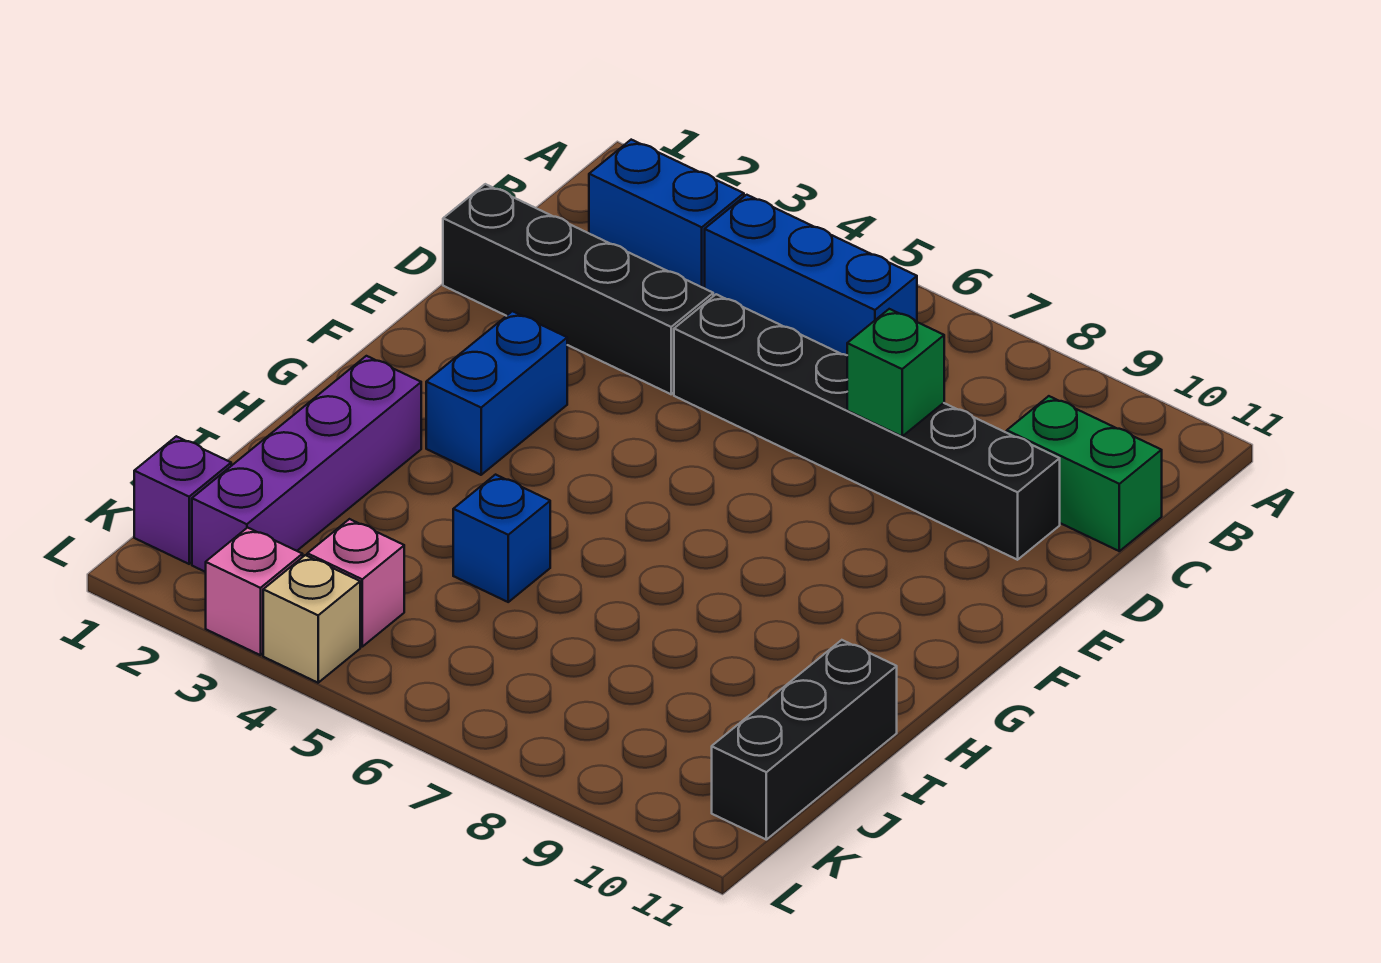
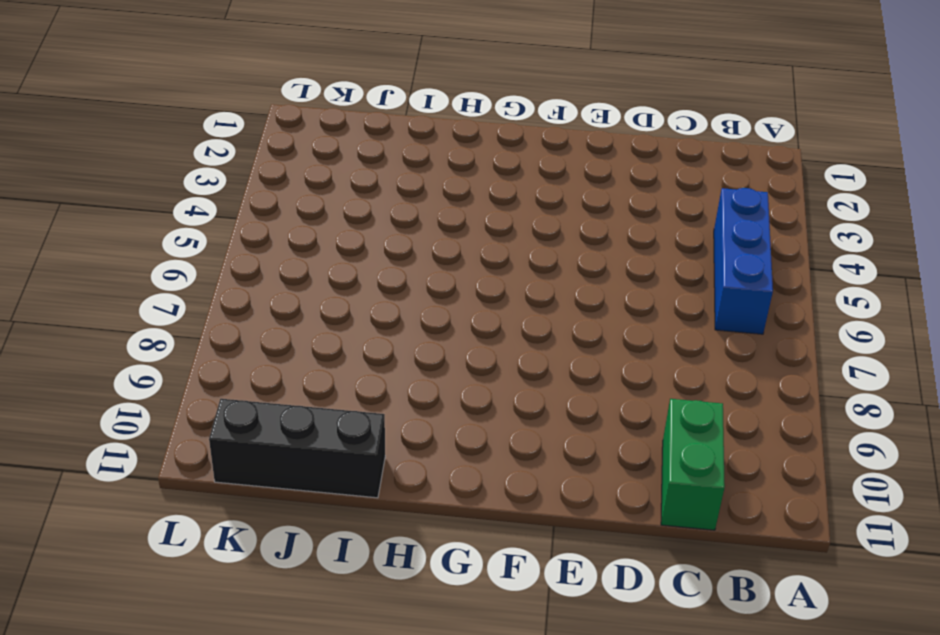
none -> blue brick B2:B3 level 1
none -> black brick D1:D4 level 1
none -> black brick D5:D10 level 1

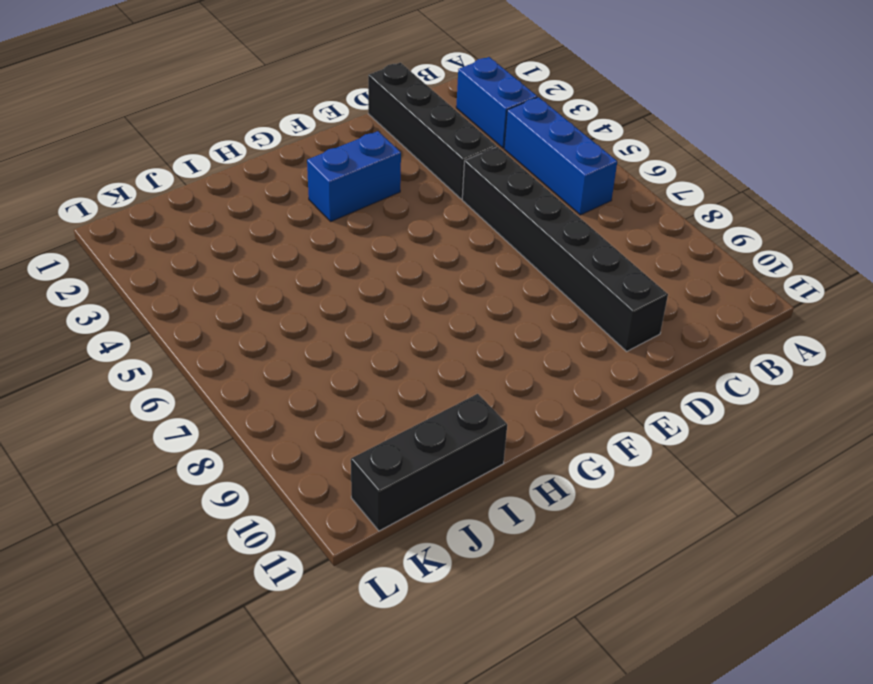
none -> green brick C10:C11 level 1
none -> purple brick H2:K2 level 1
none -> blue brick I5 level 1

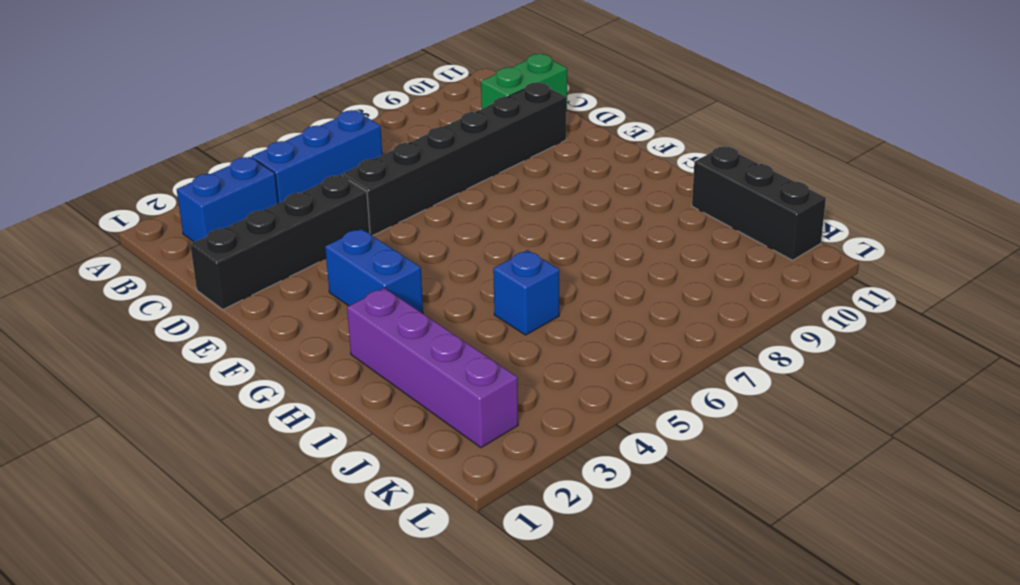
none -> purple brick K1 level 1
none -> pink brick K4 level 1
none -> pink brick L3 level 1

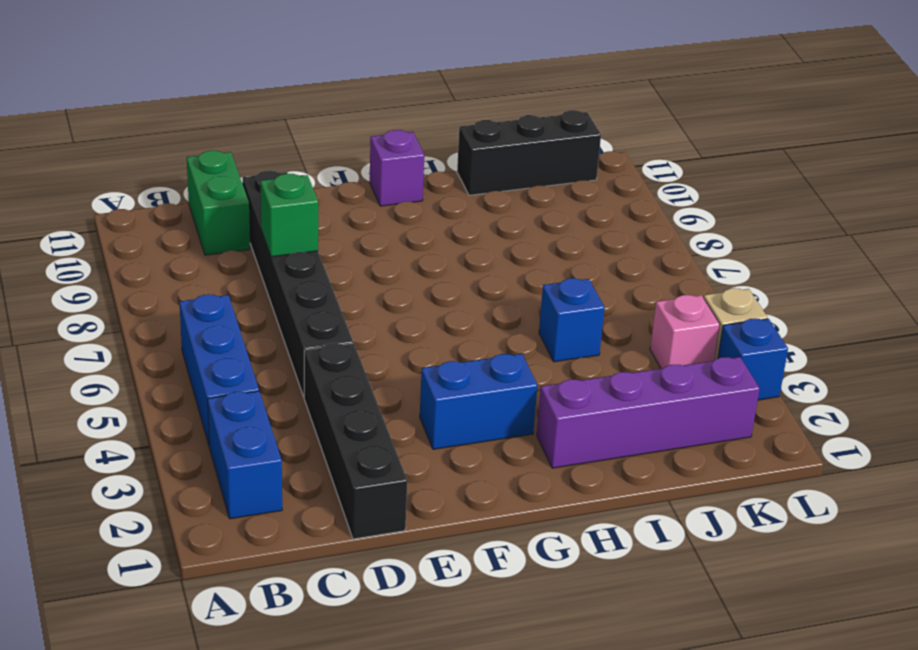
purple brick G11 level 1 -> purple brick K1 level 1
blue brick L3 level 1 -> pink brick L3 level 1

